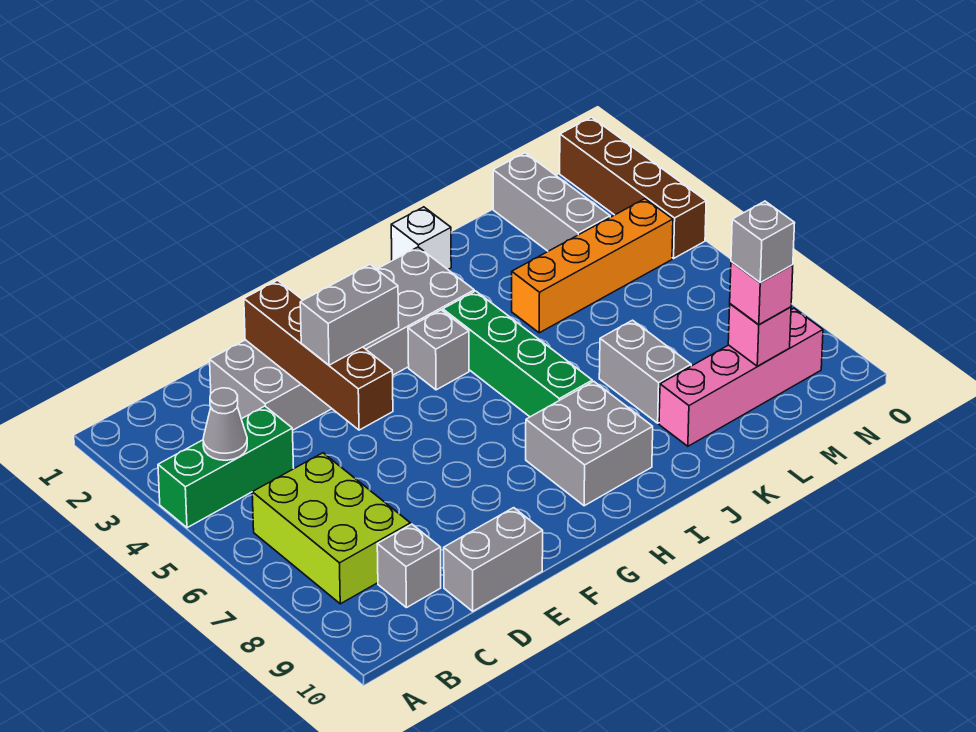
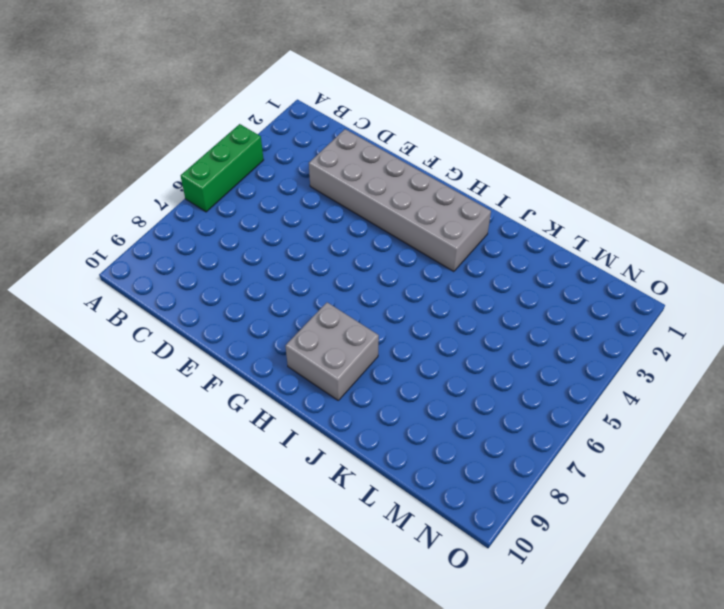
green brick A4:A6 level 1 -> green brick A4:C4 level 1
none -> lime brick B6:C8 level 1
none -> grey brick C9 level 1
none -> grey brick D10:E10 level 1

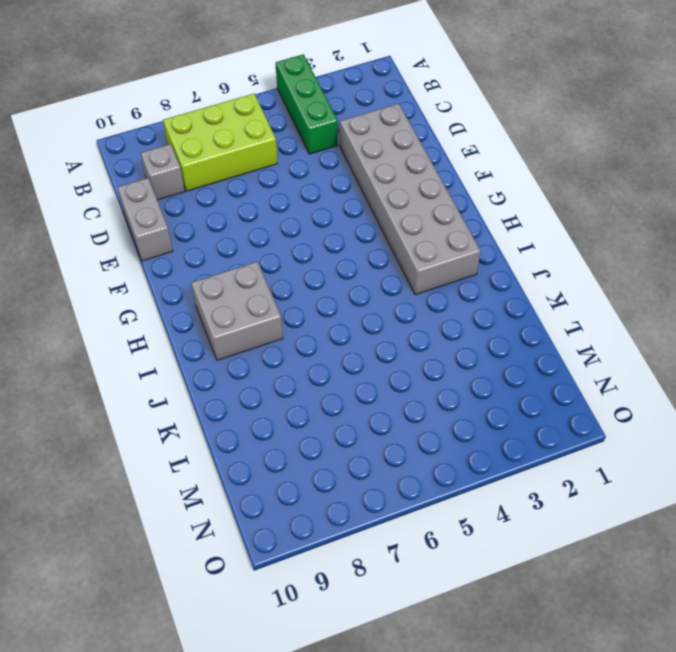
none -> grey brick H4 level 1
none -> green brick I4:I7 level 1
none -> white brick J1 level 1

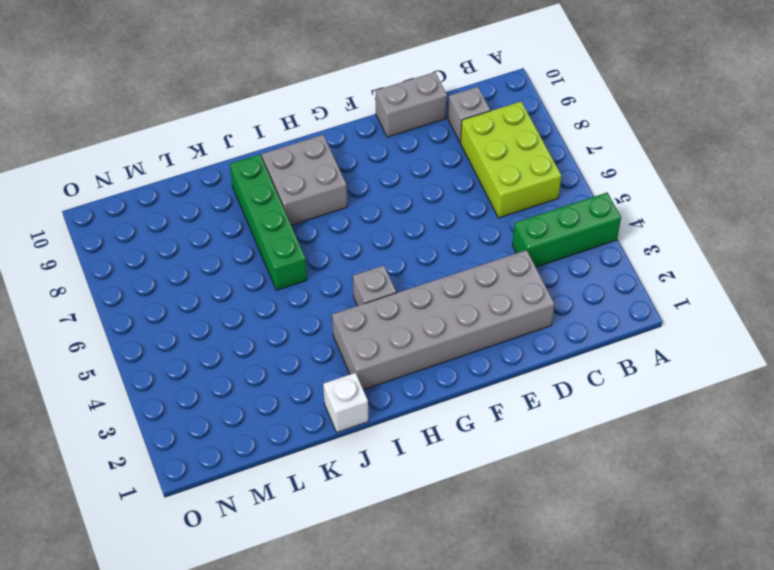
green brick J6:J9 level 1 -> green brick I4:I7 level 1
none -> orange brick K4:N4 level 1
none -> grey brick K7:K8 level 1
none -> pink brick K9:N9 level 1

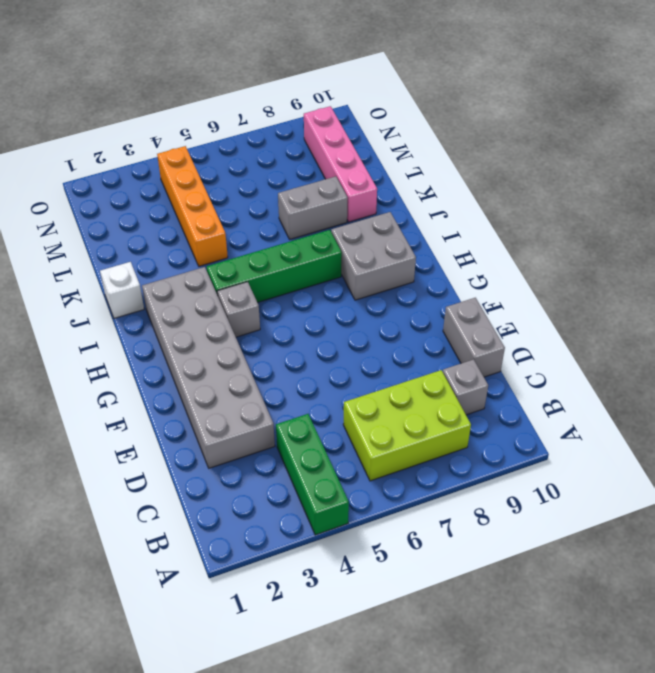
none -> grey brick M1:M3 level 1
none -> brown brick O1:O4 level 1
none -> grey cone B4 level 2

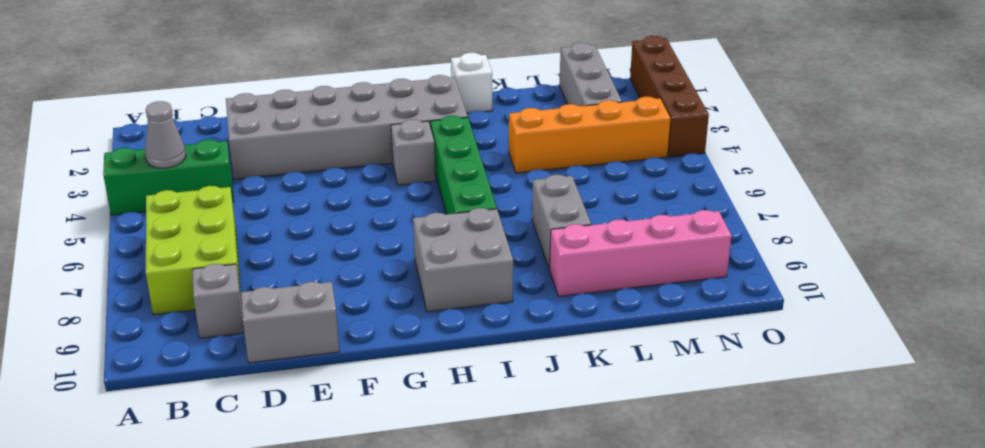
none -> brown brick E2:E5 level 2
none -> pink brick M9 level 2
none -> grey brick E4:F4 level 3

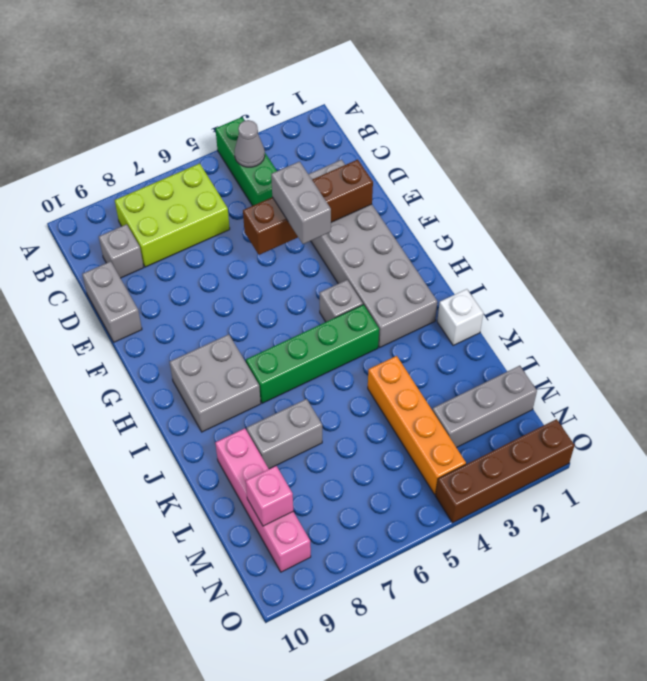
none -> pink brick M9 level 3
none -> grey brick M9 level 4

